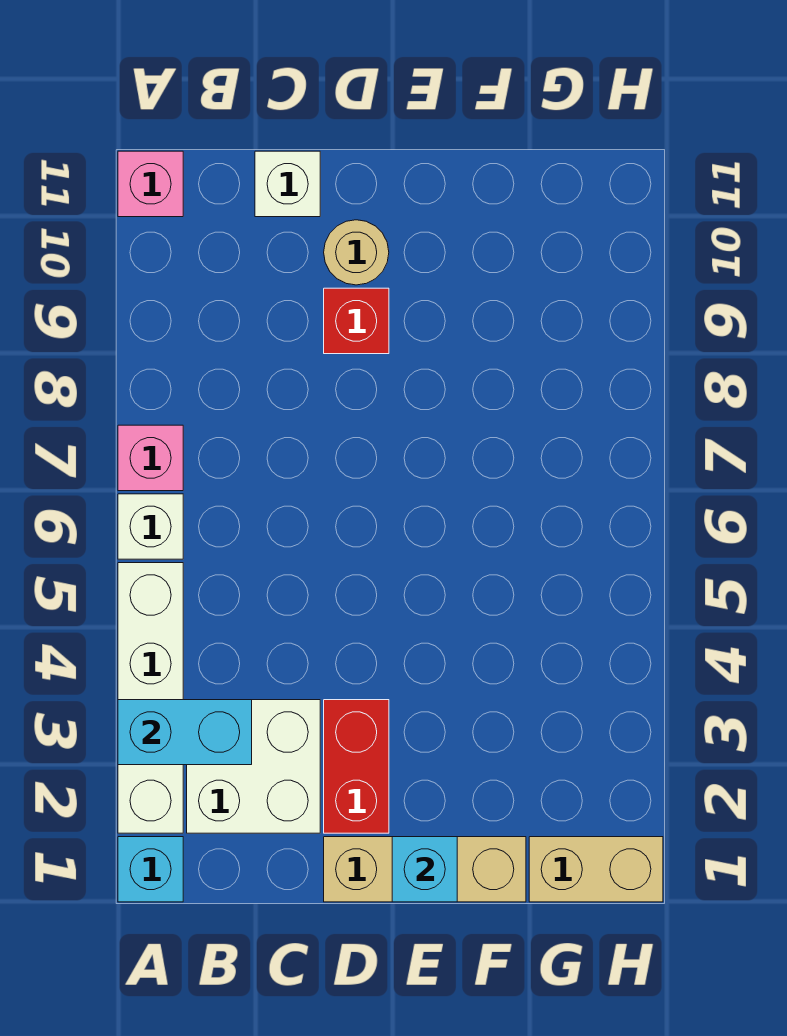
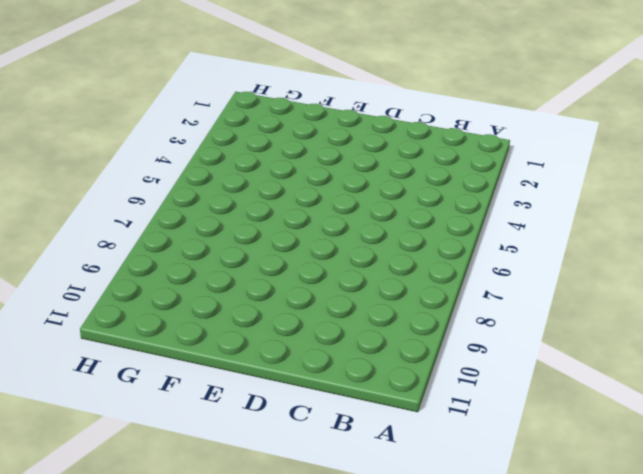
none -> cyan brick A1 level 1
none -> white brick A2:A5 level 1
none -> white brick A6 level 1

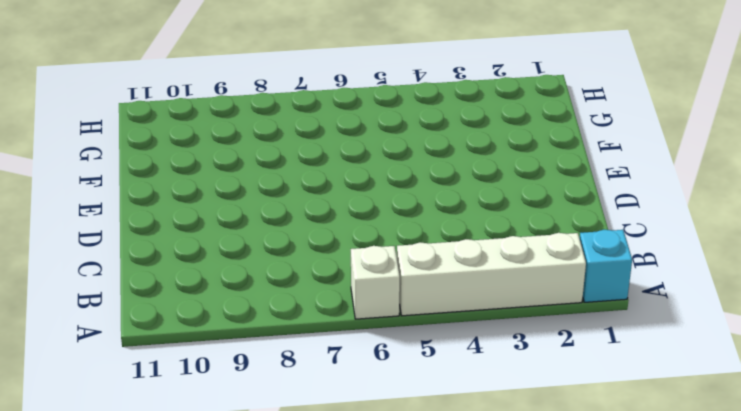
none -> pink brick A7 level 1
none -> pink brick A11 level 1
none -> white brick B2:C3 level 1

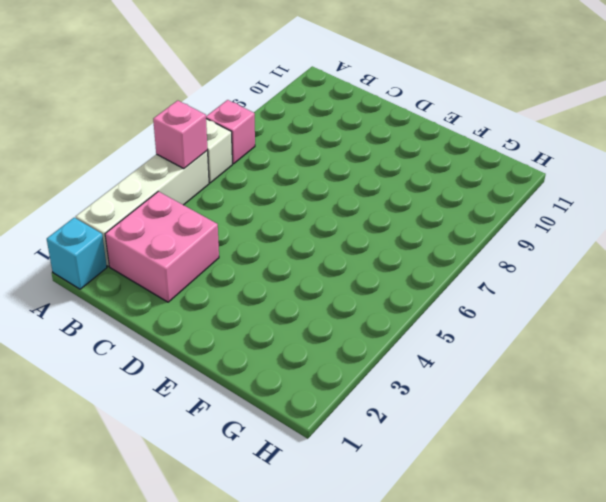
pink brick A5 level 2 -> pink brick A11 level 1
pink brick B2:C3 level 1 -> white brick B2:C3 level 1
none -> white brick C11 level 1
none -> tan brick D1:F1 level 1
none -> red brick D2:D3 level 1

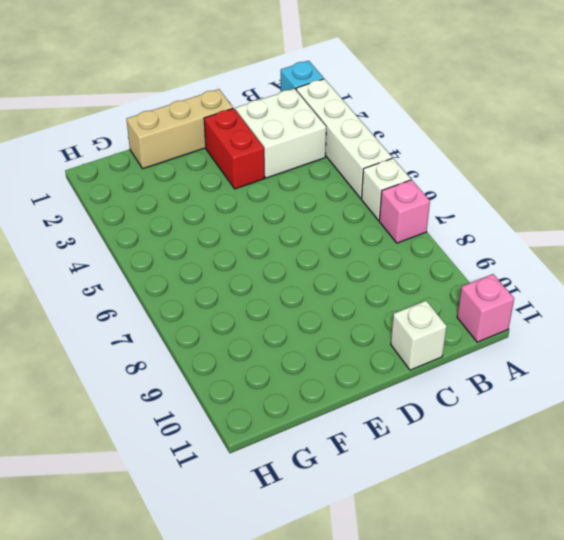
none -> red brick D9 level 1
none -> tan round brick D10 level 1
none -> tan brick G1:H1 level 1

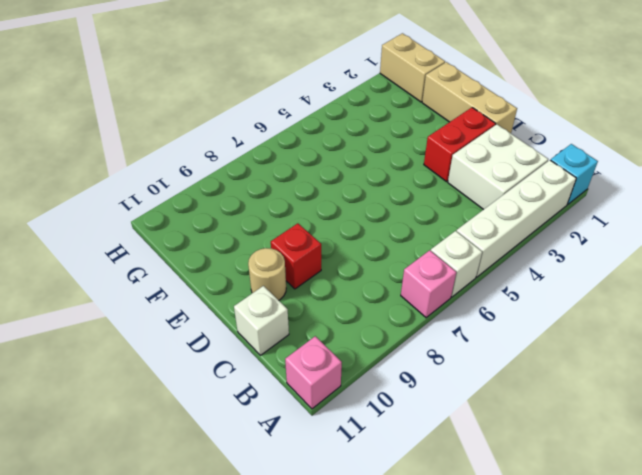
none -> cyan brick A3:B3 level 2
none -> cyan brick E1 level 2

